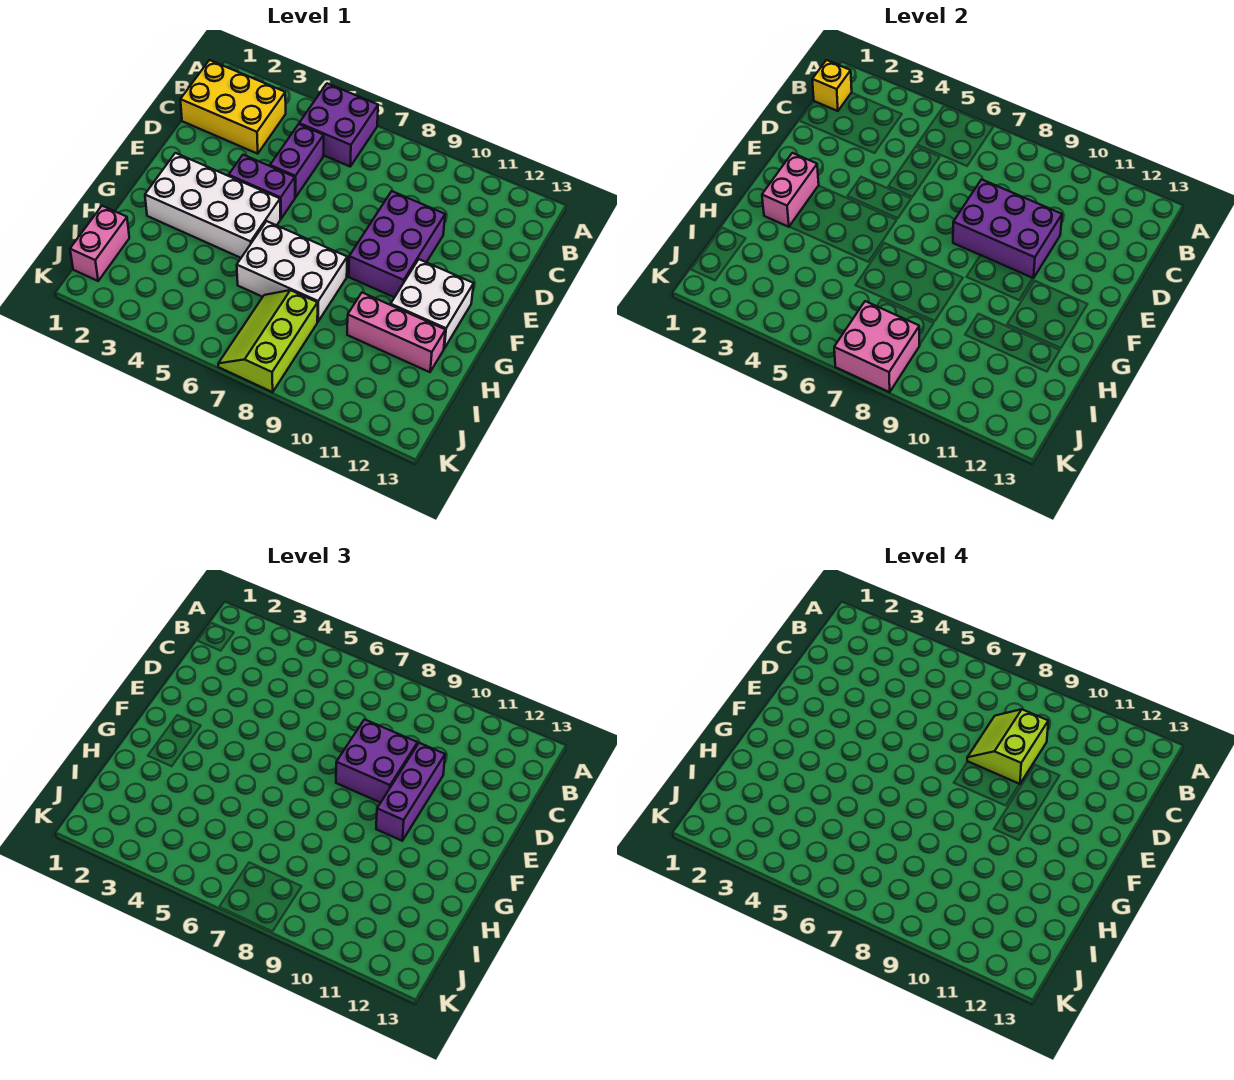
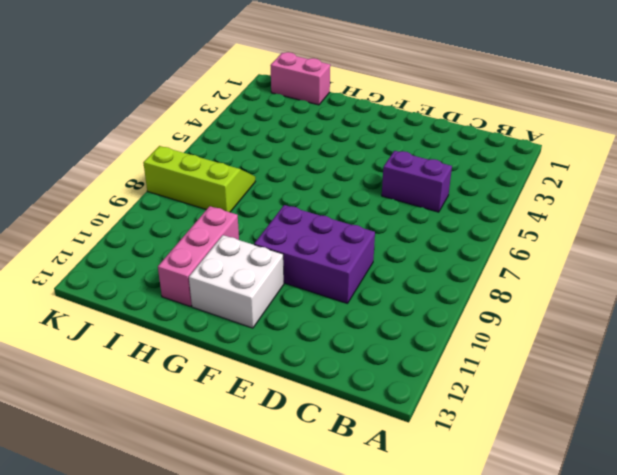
none -> purple brick A5:B6 level 1
none -> yellow brick B1:C3 level 1
none -> purple brick E4:E5 level 1

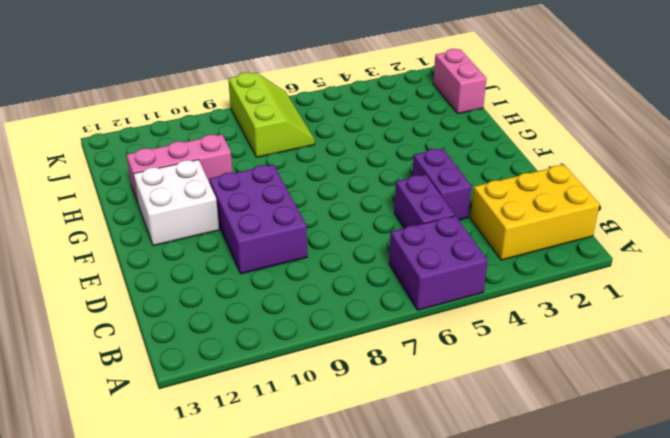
purple brick D4:E4 level 1 -> purple brick E4:E5 level 1
none -> white brick F2:G5 level 1
none -> white brick G6:H8 level 1
none -> yellow brick B1 level 2

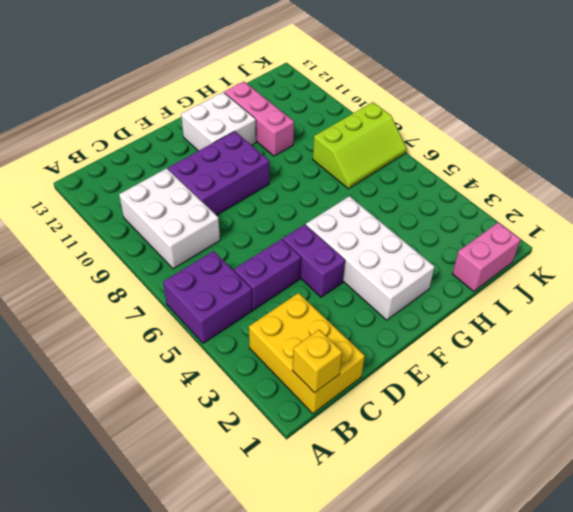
white brick B8:C10 level 1 -> white brick G6:H8 level 1
none -> purple brick D8:E10 level 2
none -> pink brick F2:G2 level 2
none -> pink brick J7:K8 level 2

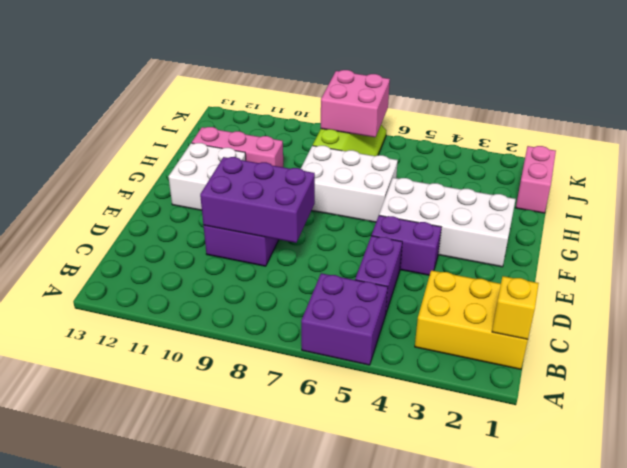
none -> pink brick F2:G2 level 2
none -> purple brick D8:E9 level 3
none -> purple brick D10:F10 level 3

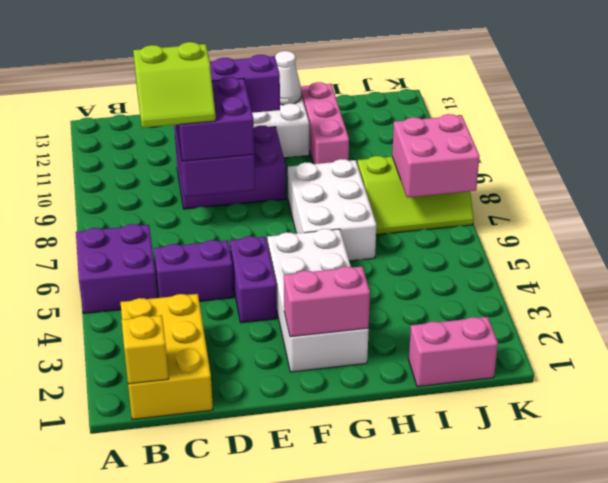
white cone G12 level 2 -> none

